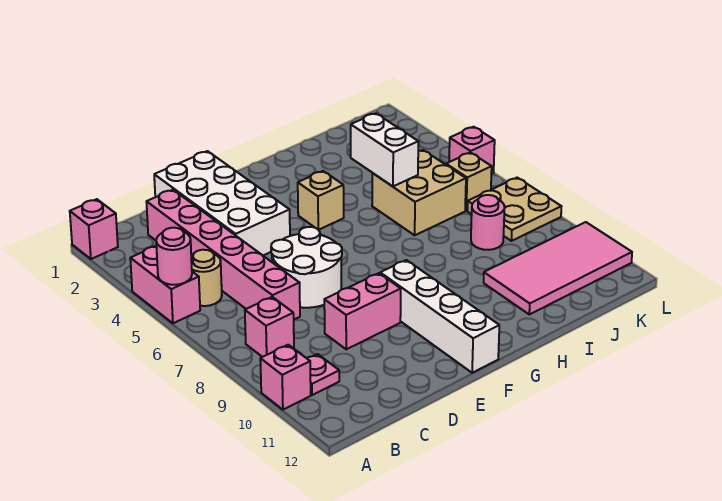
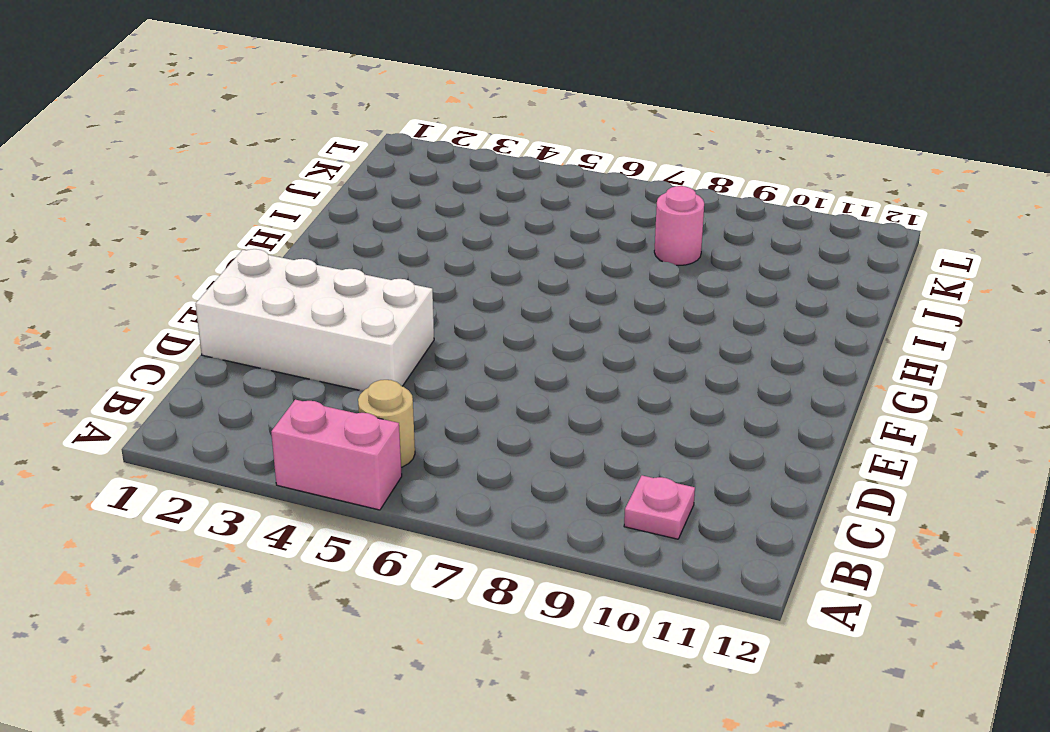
none -> pink brick A1 level 1
none -> pink brick A10 level 1
none -> pink brick B8 level 1

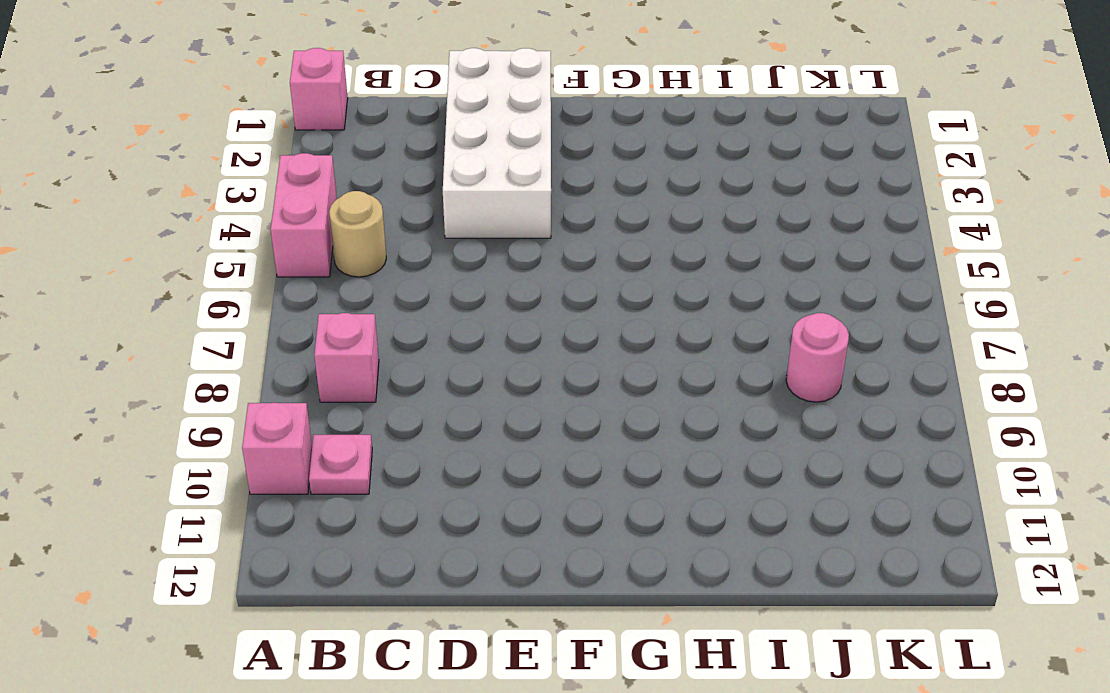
none -> pink brick C2:C7 level 1
none -> white round brick D6:E7 level 1
none -> pink brick D9:E9 level 1

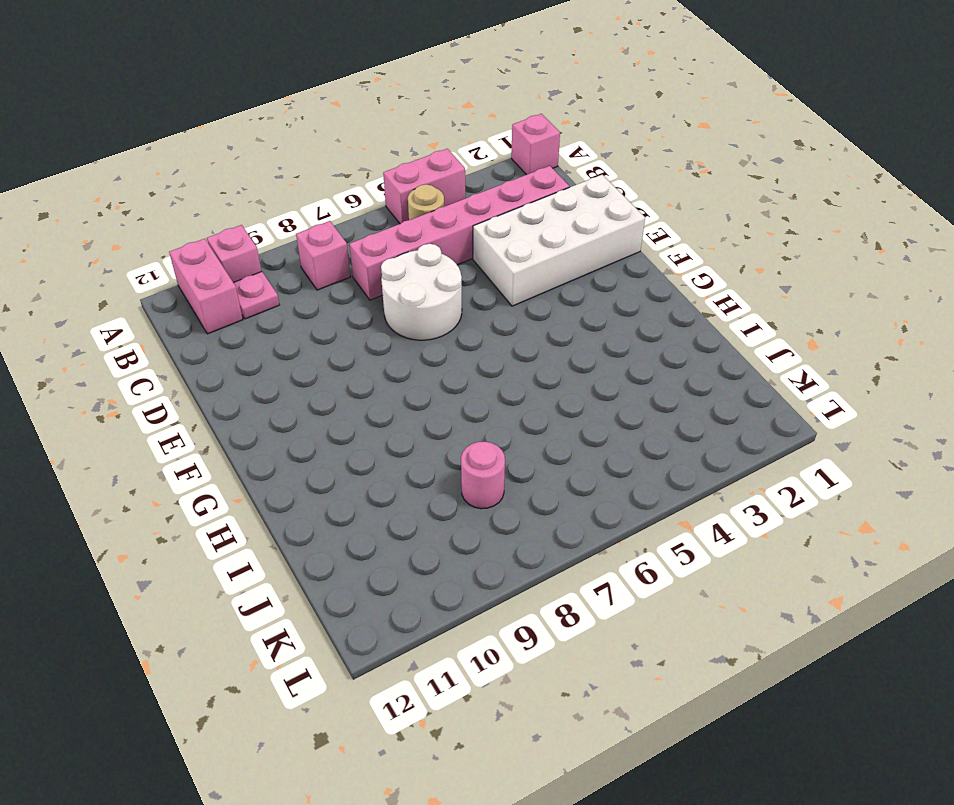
pink brick A11:B11 level 1 -> pink brick D9:E9 level 1
none -> white brick F9:F12 level 1
none -> tan brick G4 level 1
none -> tan brick I5:J6 level 1

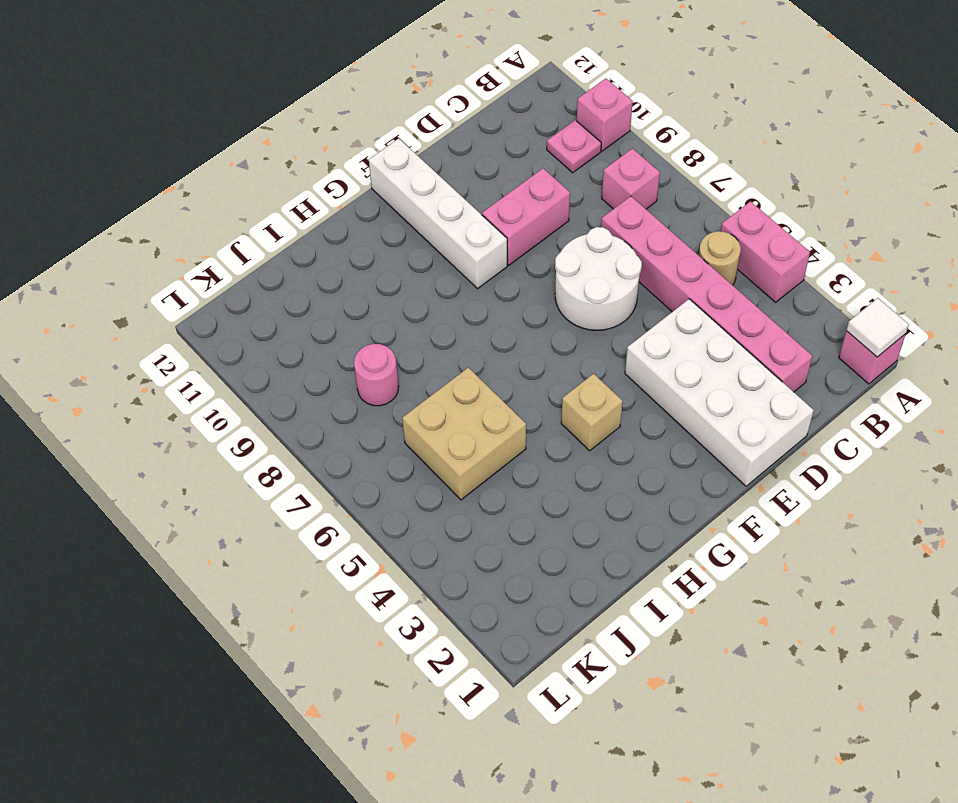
white tile A1 level 2 -> none
none -> pink tile I10:L11 level 1
none -> tan brick K6 level 1
none -> tan plate K7:L8 level 1

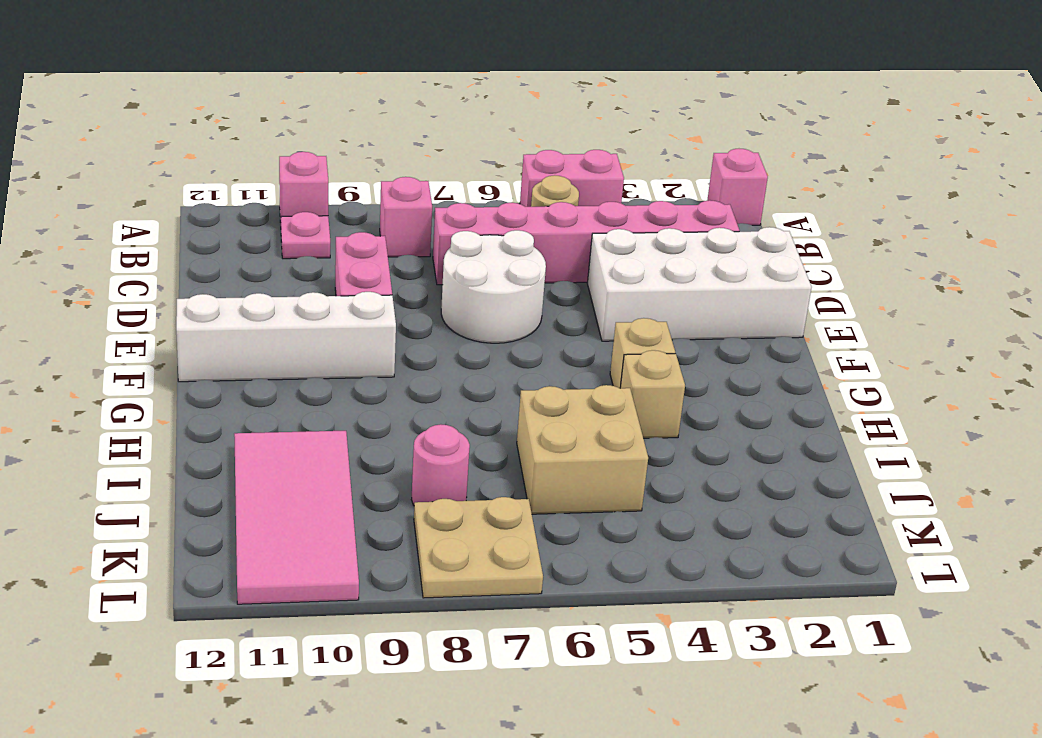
tan brick H4 level 1 -> tan brick K6 level 1
none -> pink brick L5 level 1
none -> pink round brick A5 level 2
none -> white brick I4:I5 level 2

